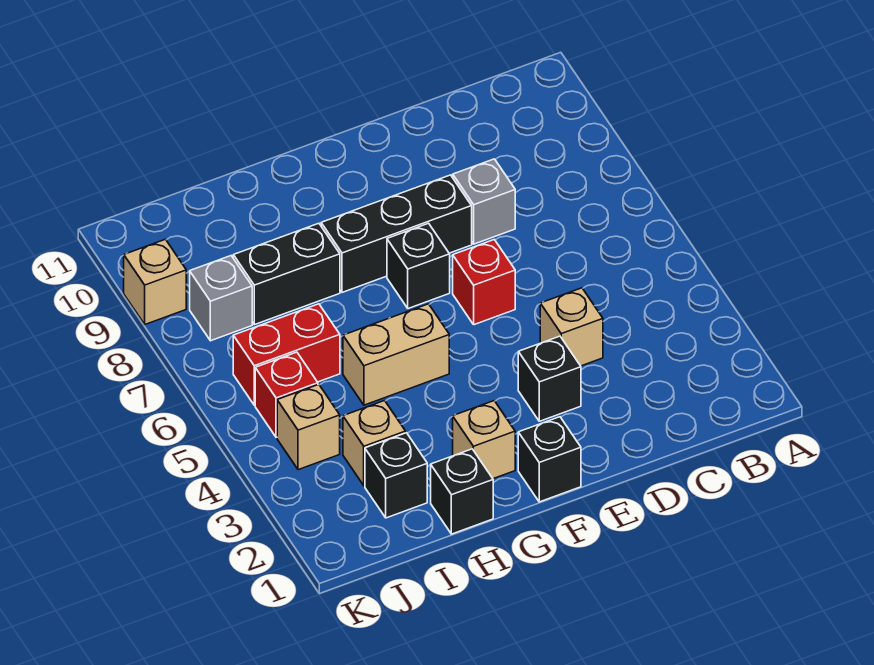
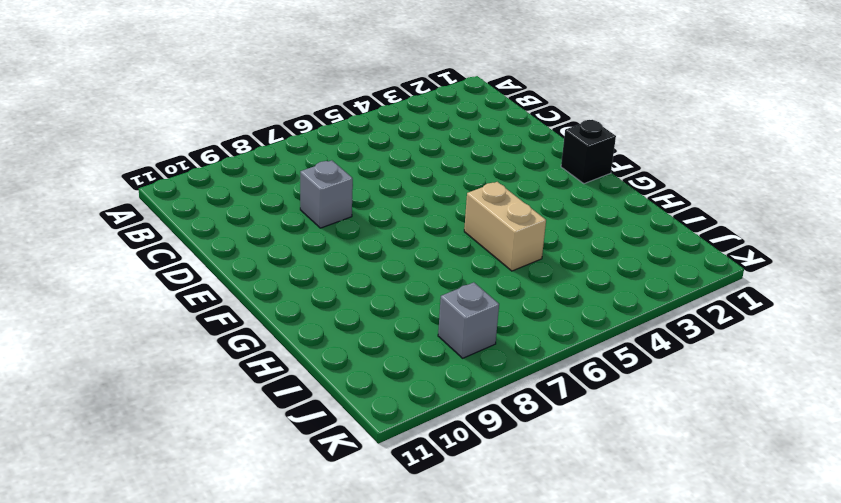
none -> tan brick D4 level 1
none -> black brick E3 level 1
none -> red brick E6 level 1

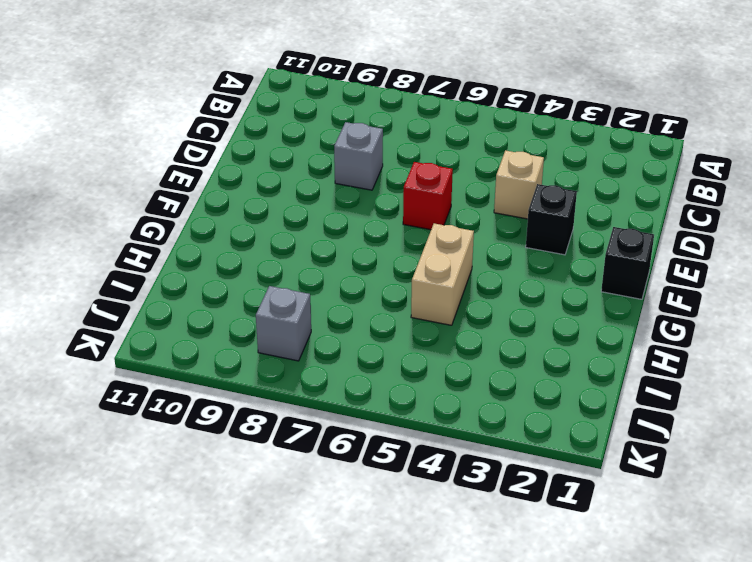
none -> black brick E8:G8 level 1
none -> black brick F7 level 1
none -> tan brick G2 level 1

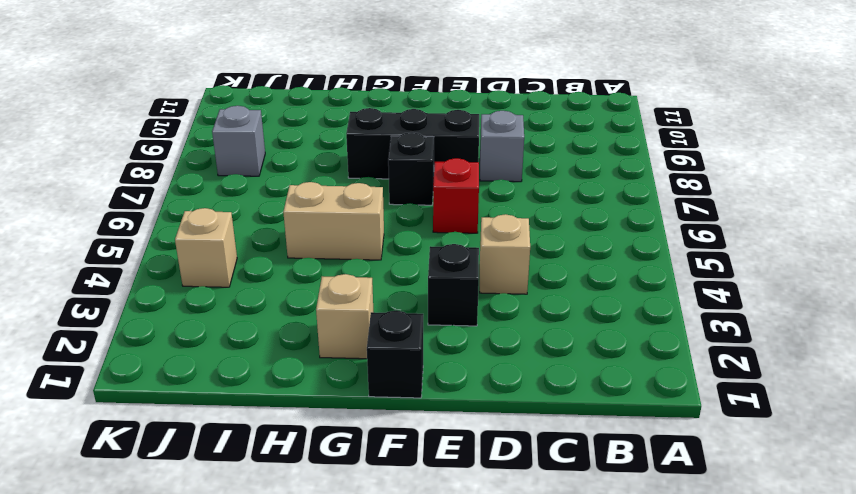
none -> black brick H1 level 1
none -> black brick H8:I8 level 1
none -> black brick I2 level 1

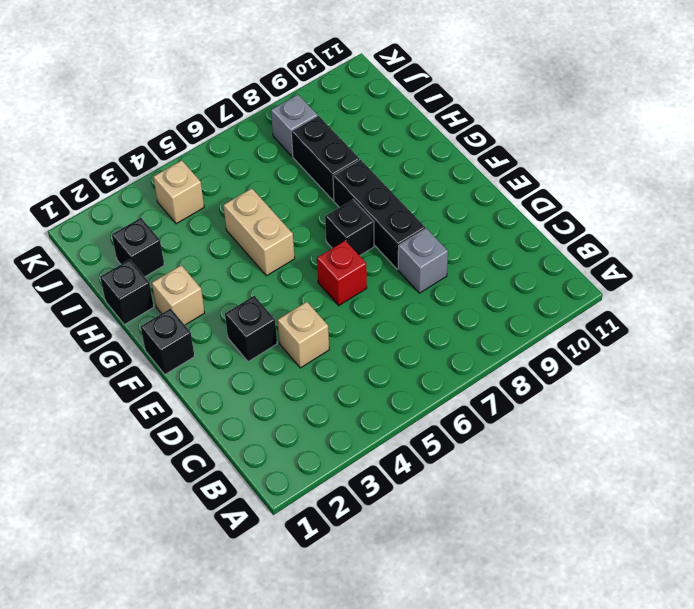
none -> tan brick I3 level 1
none -> red brick I6:J6 level 1
none -> red brick J5 level 1

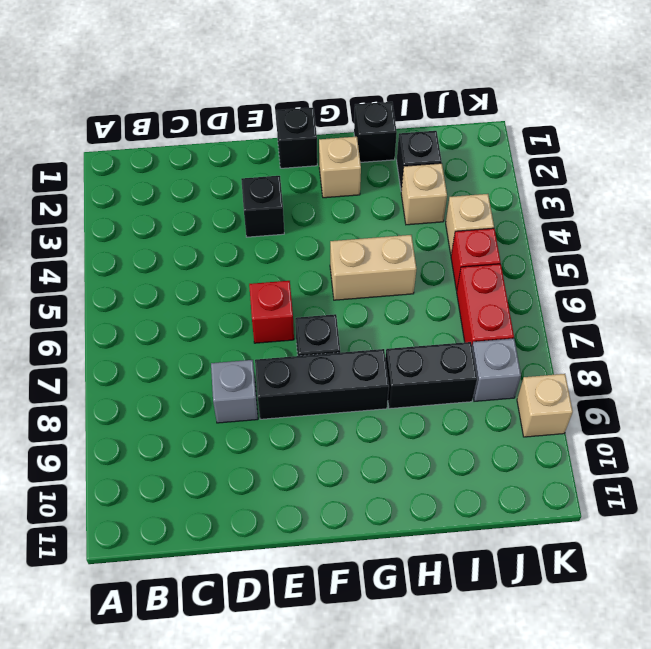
red brick J6:J7 level 1 -> red brick I6:J6 level 1
none -> tan brick D4 level 1

